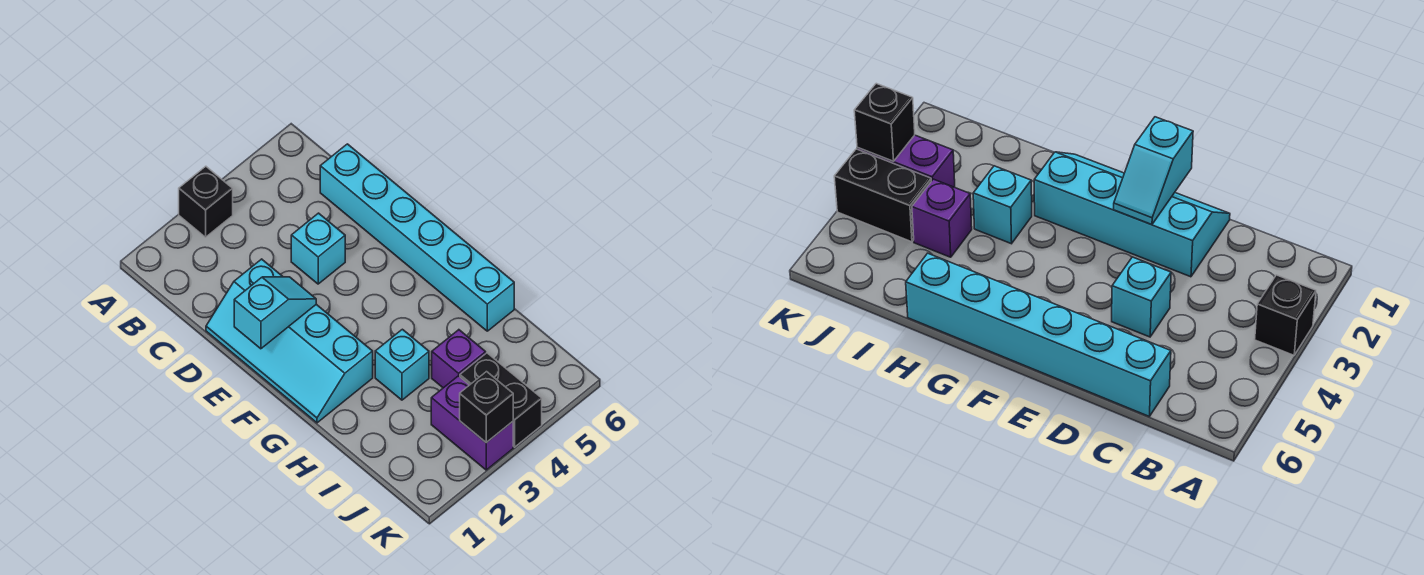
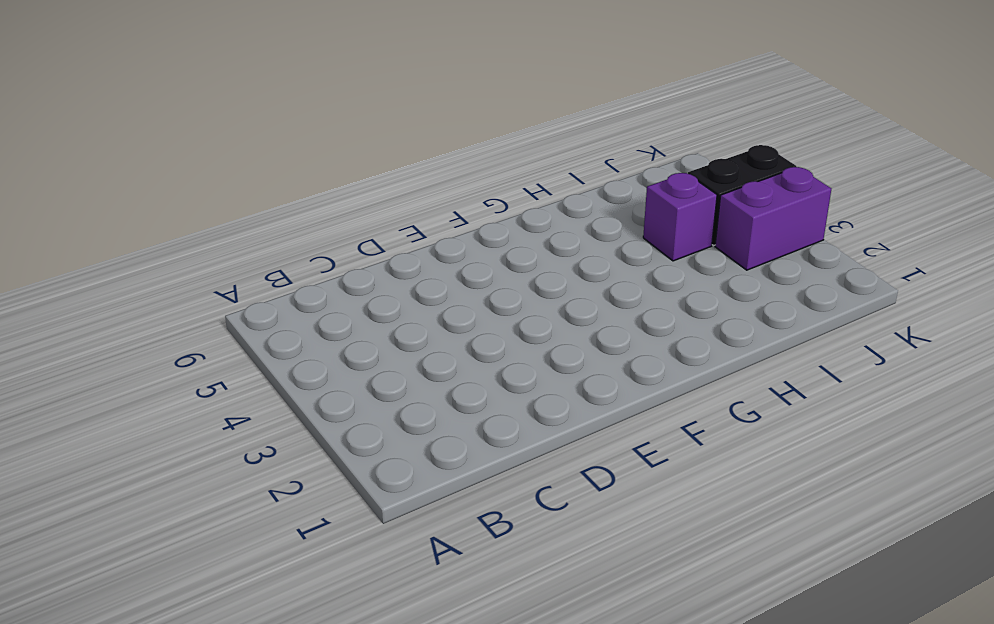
none -> black brick A3 level 1
none -> cyan brick C6:H6 level 1

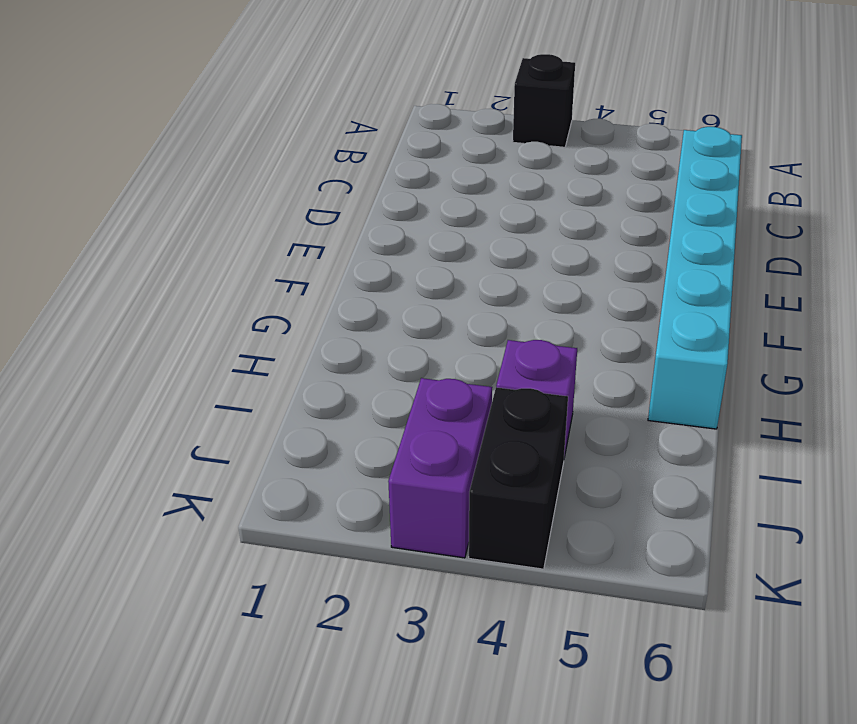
none -> cyan slope D1:G2 level 1 top 2
none -> cyan brick D4 level 1

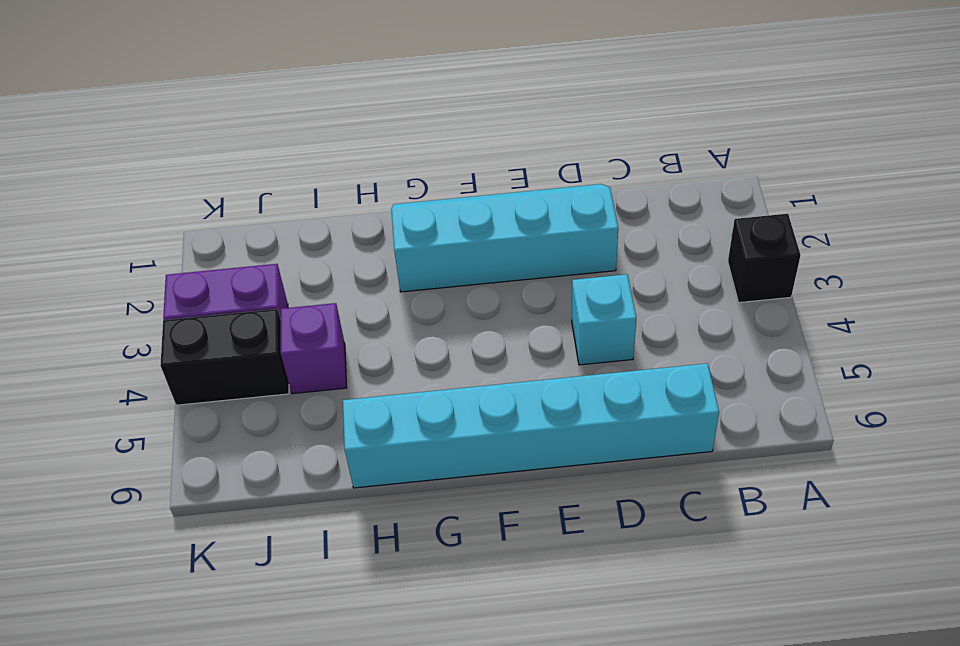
none -> cyan brick H3 level 1
none -> cyan slope E1:E2 level 2 top 1

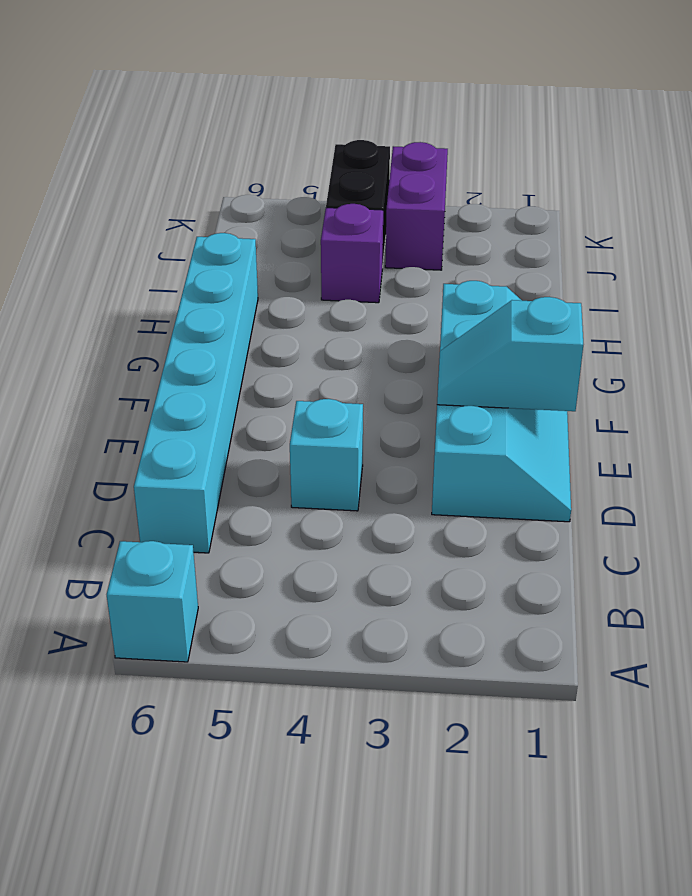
cyan brick A6 level 1 -> cyan brick H3 level 1
none -> black brick A3 level 1
none -> black brick K3 level 2

